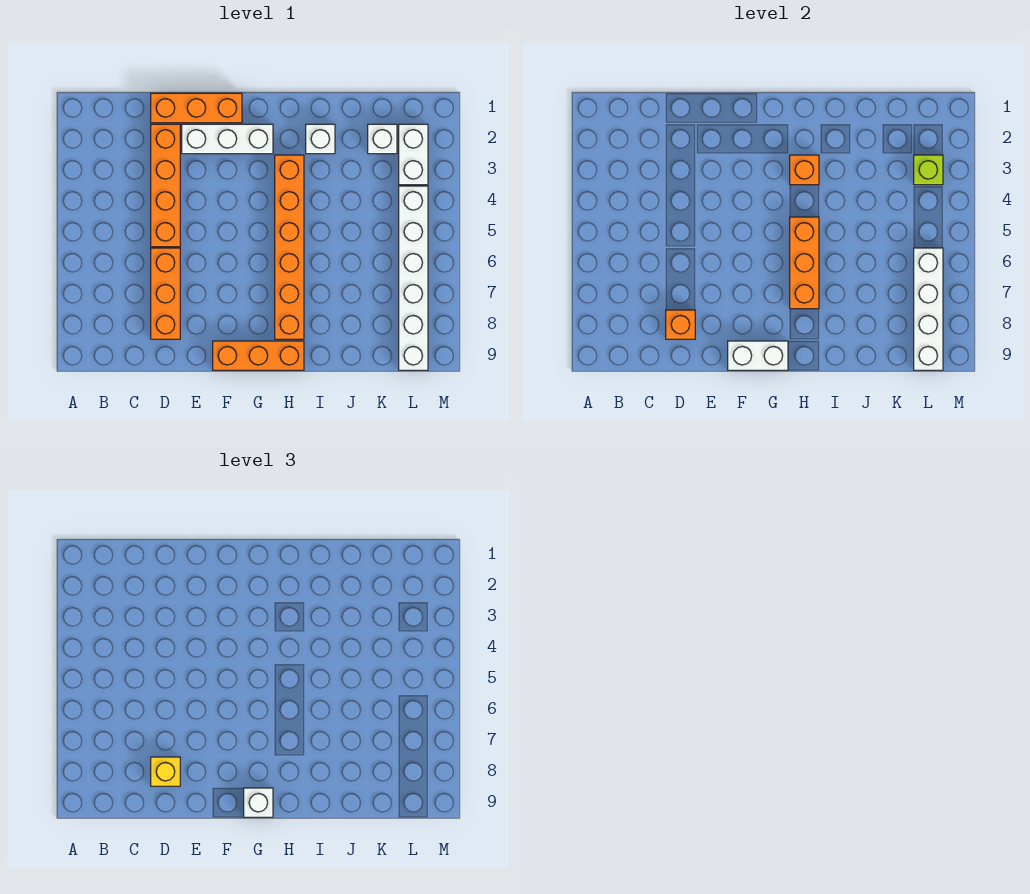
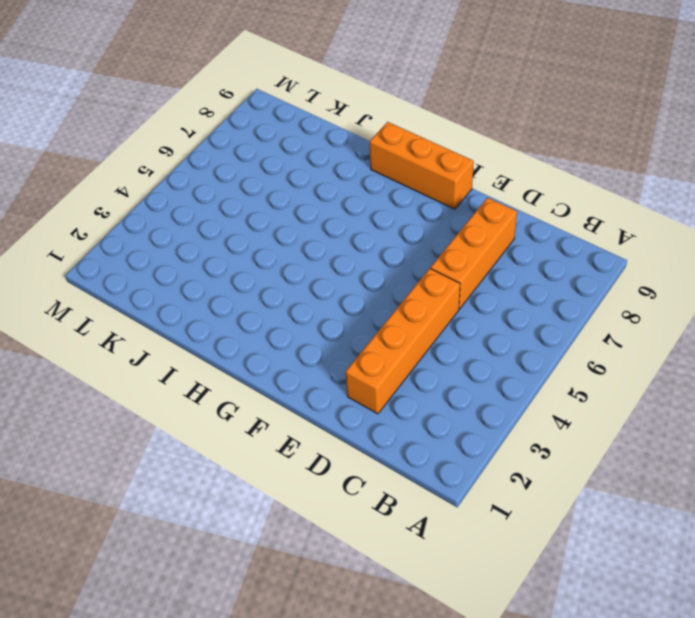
none -> orange brick D1:F1 level 1
none -> white brick E2:G2 level 1
none -> orange brick H3:H8 level 1

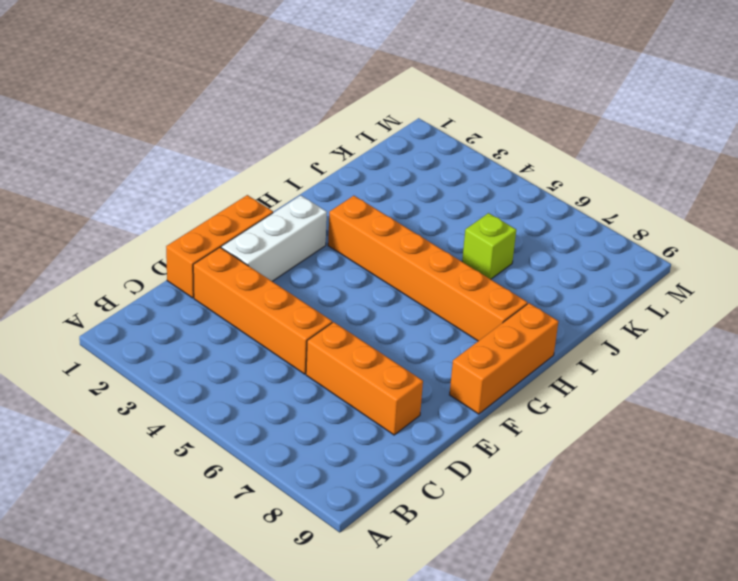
lime brick J6 level 1 -> lime brick L3 level 2
none -> white brick I2 level 1
none -> white brick K2 level 1
none -> white brick L2:L3 level 1

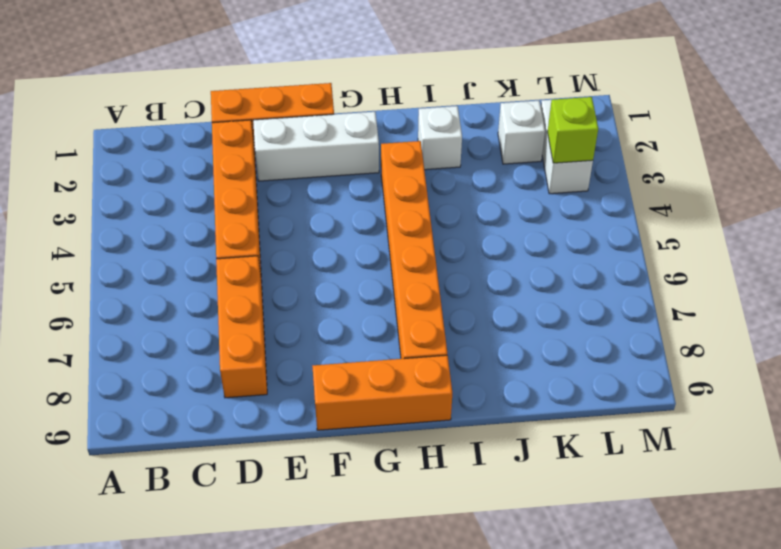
none -> white brick L4:L9 level 1
none -> orange brick D8 level 2
none -> white brick F9:G9 level 2

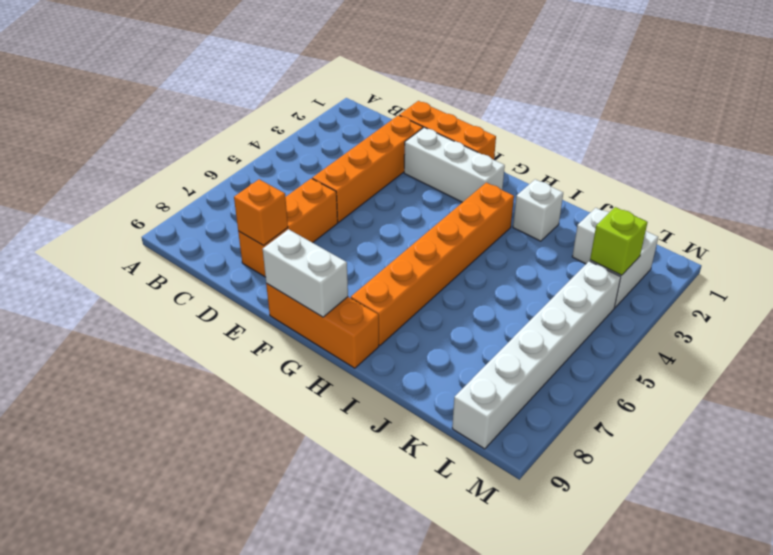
none -> orange brick H3 level 2
none -> orange brick H5:H7 level 2
none -> white brick L6:L9 level 2

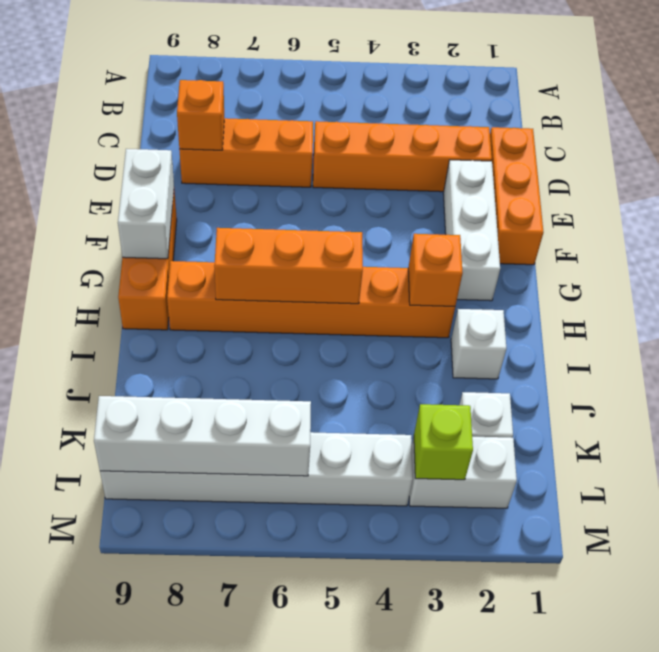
none -> yellow brick D8 level 3
none -> white brick G9 level 3

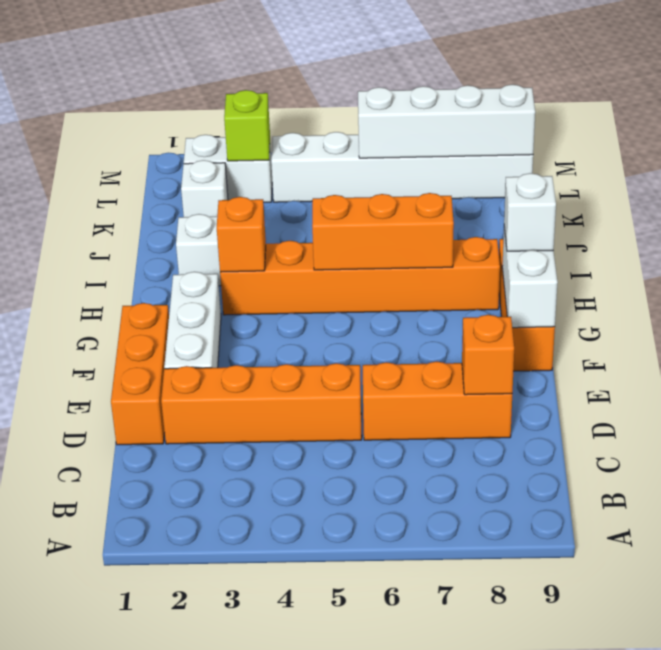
none -> yellow brick D8 level 3

